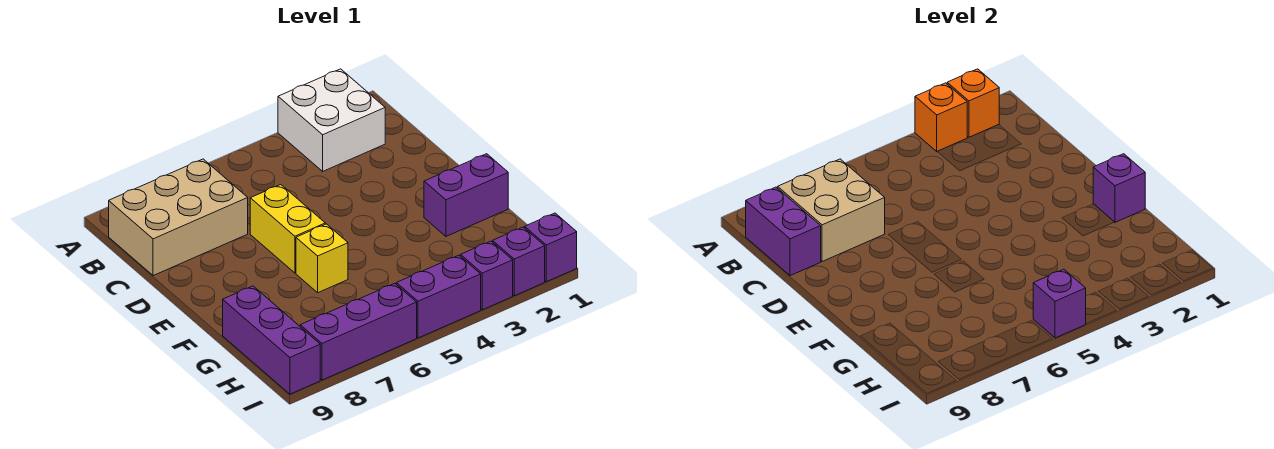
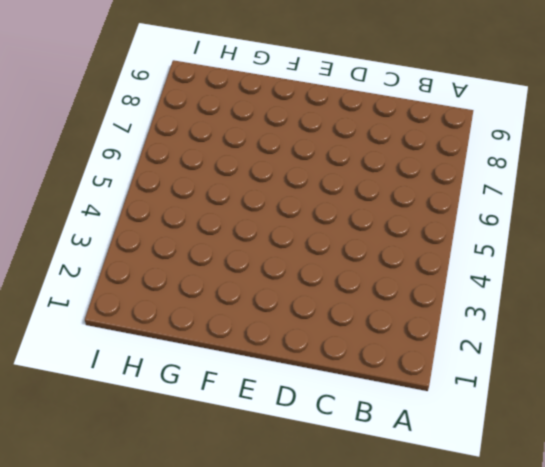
none -> white brick A2:B3 level 1
none -> tan brick B7:C9 level 1
none -> yellow brick D6:E6 level 1

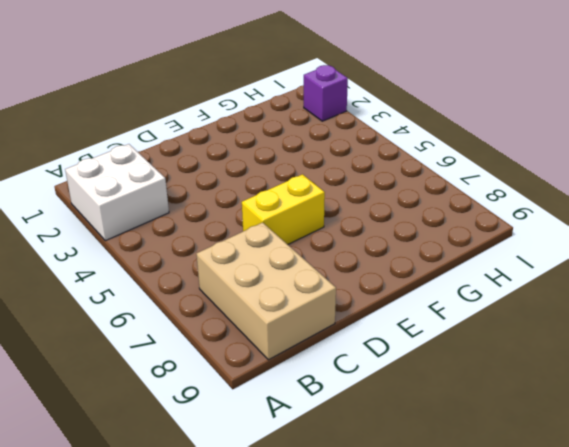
none -> purple brick F1:F2 level 1
none -> yellow brick F6 level 1
none -> purple brick G9:I9 level 1

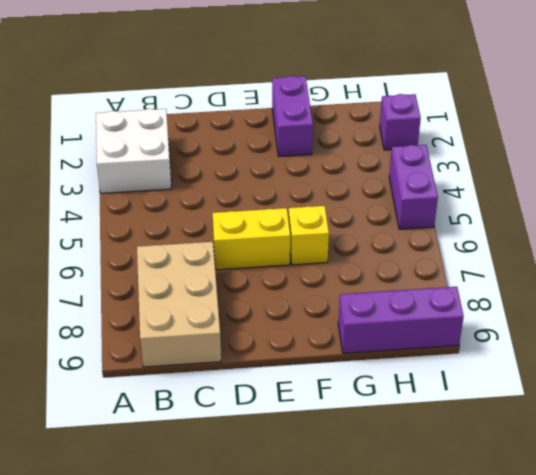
none -> purple brick I1 level 1
none -> purple brick I3 level 1
none -> purple brick I6:I8 level 1

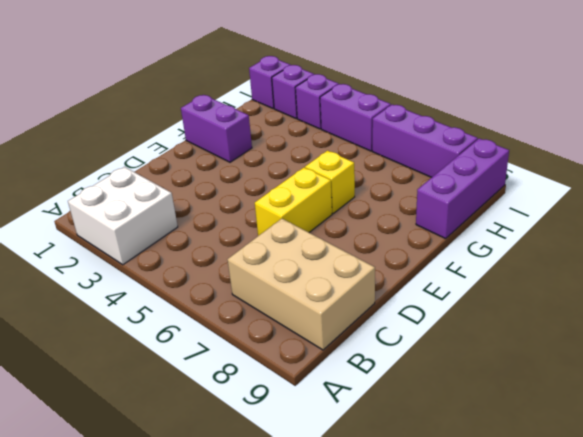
none -> orange brick A2 level 2
none -> orange brick A3 level 2
none -> tan brick B7:C8 level 2

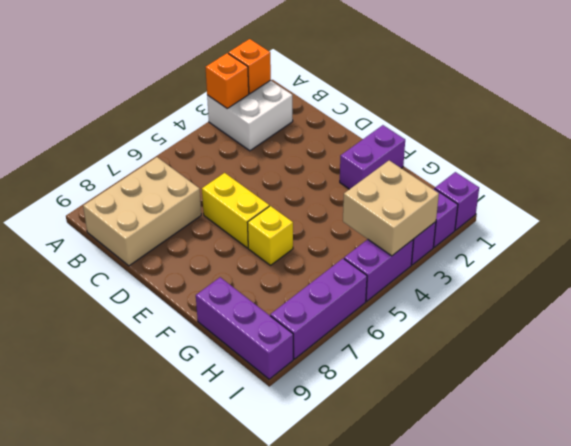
tan brick H3:I4 level 2 -> tan brick B7:C8 level 2
none -> purple brick B9:C9 level 2
none -> purple brick F1 level 2
none -> purple brick I5 level 2

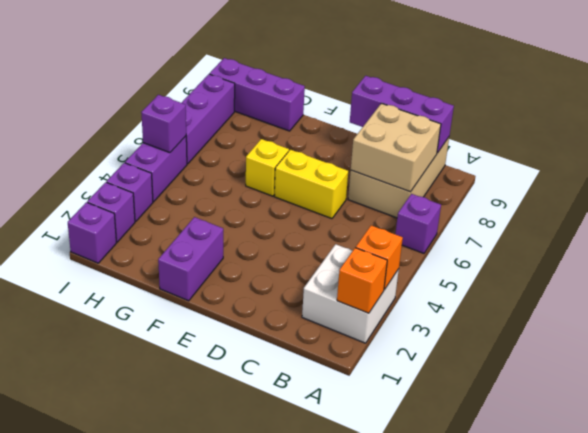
purple brick A6 level 1 -> purple brick F1 level 2
purple brick B9:D9 level 2 -> purple brick B9:C9 level 2

